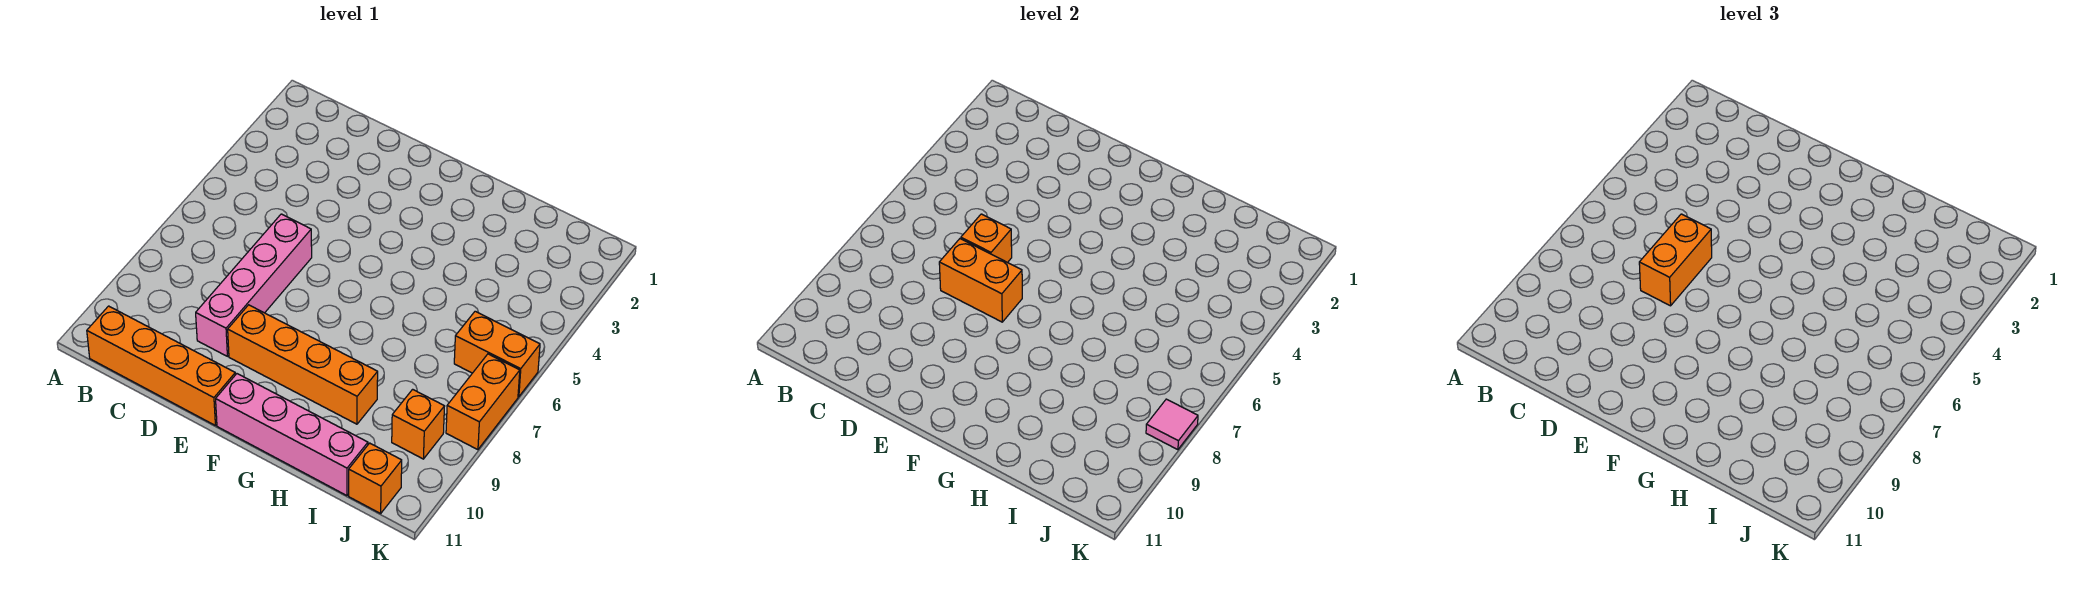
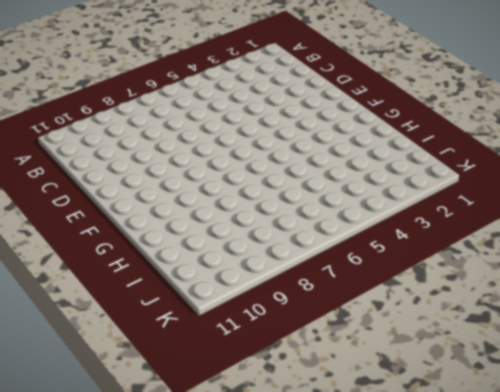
none -> orange brick B11:E11 level 1
none -> pink brick D6:D9 level 1
none -> orange brick E9:H9 level 1

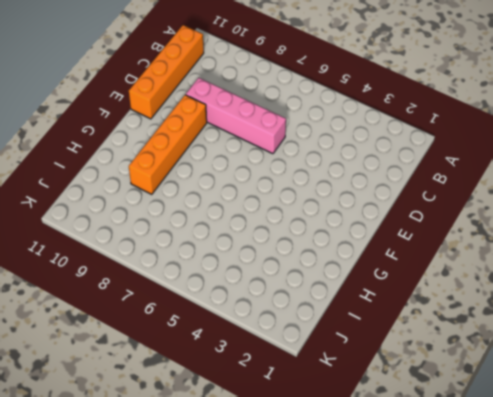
none -> pink brick F11:I11 level 1
none -> orange brick J6:K6 level 1
none -> orange brick J9 level 1

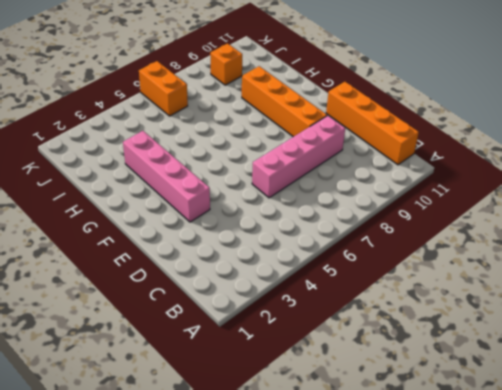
pink brick E3:H3 level 1 -> pink brick F11:I11 level 1
none -> orange brick J11 level 1
none -> orange brick K7:K8 level 1
none -> orange brick D6 level 2

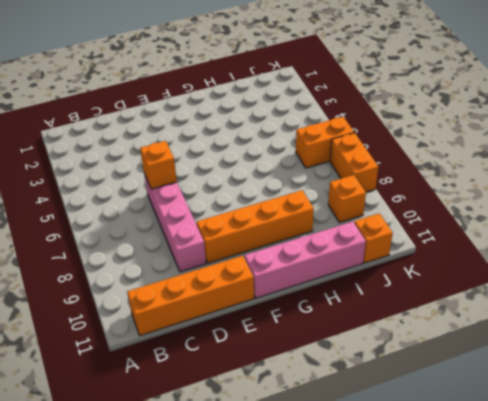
none -> orange brick D7:E7 level 2
none -> pink tile K8 level 2
none -> orange brick D6:D7 level 3

